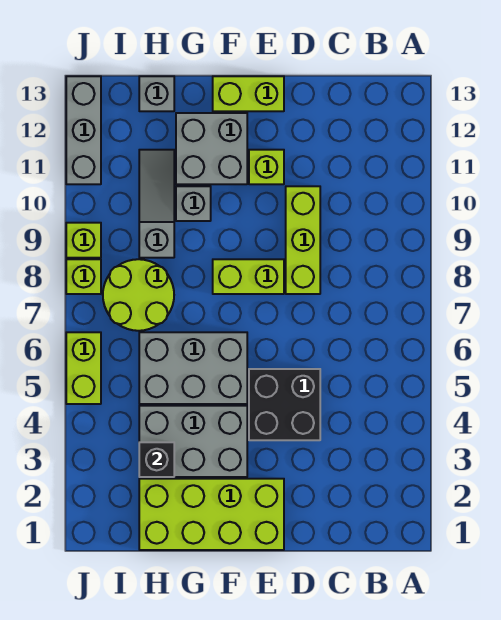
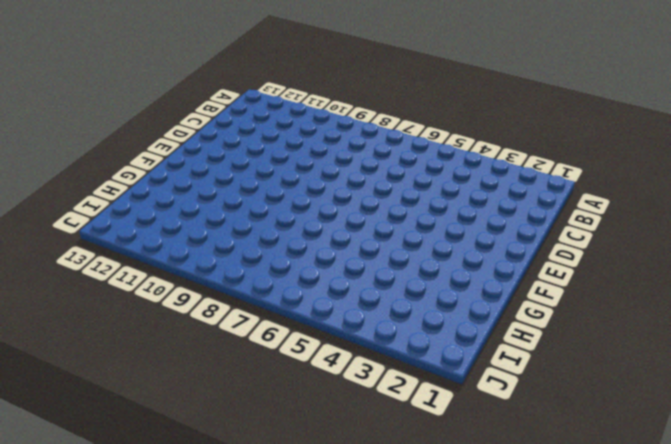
none -> black brick D4:E5 level 1
none -> lime brick D8:D10 level 1
none -> lime brick E1:H2 level 1

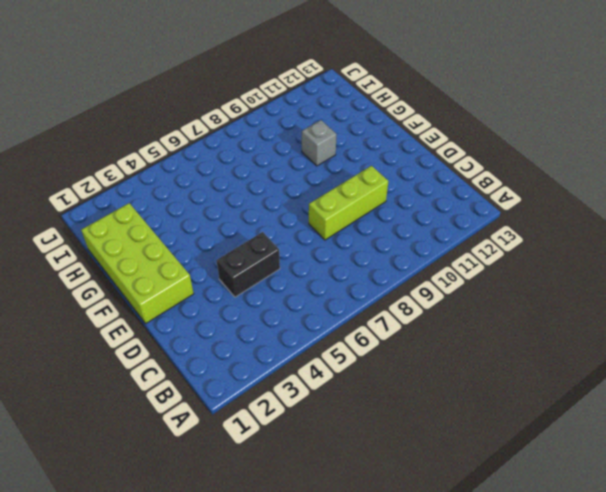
black brick D4:D5 level 1 -> black brick D4:E5 level 1
none -> lime brick E8:F8 level 1
none -> lime brick E11 level 1
none -> lime brick E13:F13 level 1

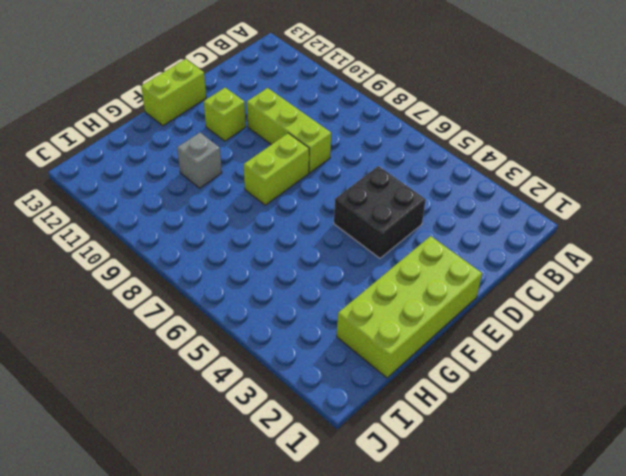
none -> grey brick F3:H4 level 1
none -> grey brick F5:H6 level 1
none -> grey brick F11:G12 level 1

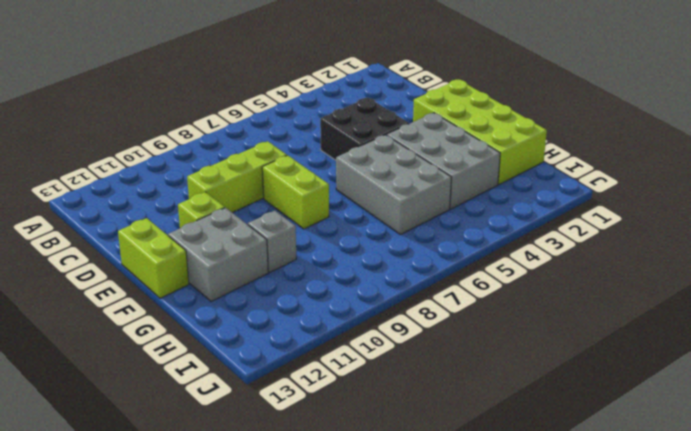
none -> lime round brick H7:I8 level 1
none -> grey slope H9:H11 level 1 top 9
none -> grey brick H13 level 1

